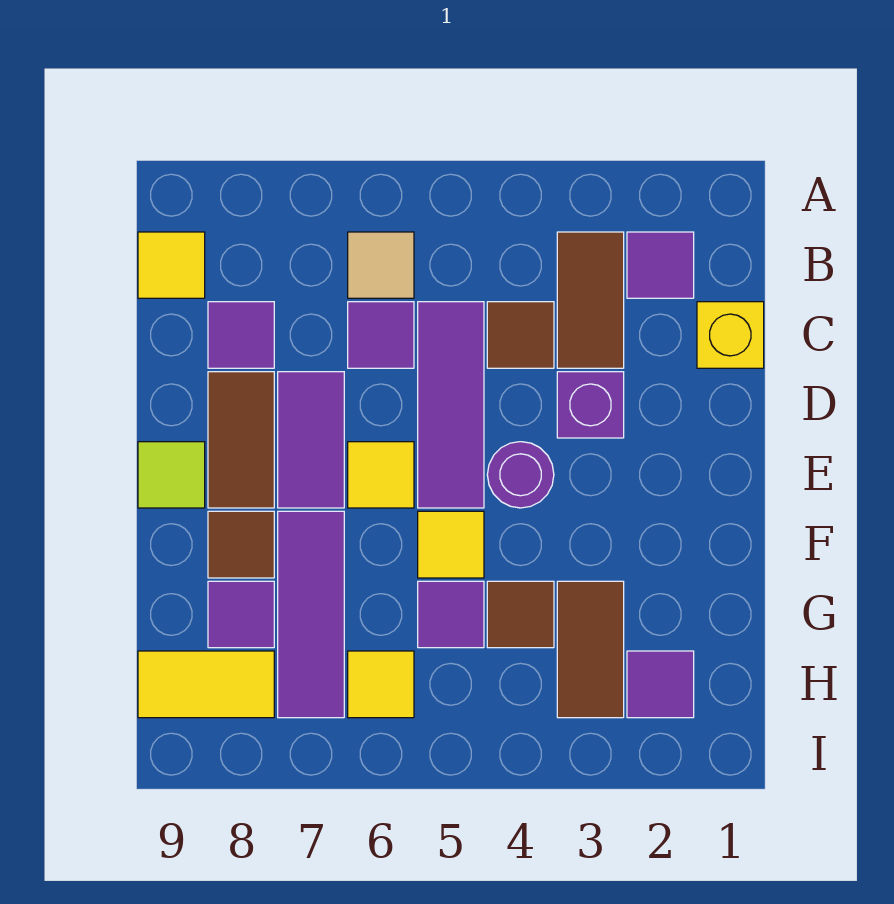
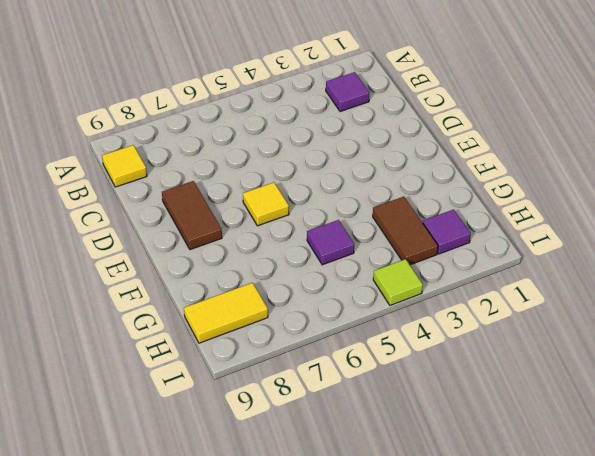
lime tile I4 level 1 -> lime tile E9 level 1
none -> brown tile B3:C3 level 1
none -> tan tile B6 level 1
none -> yellow brick C1 level 1

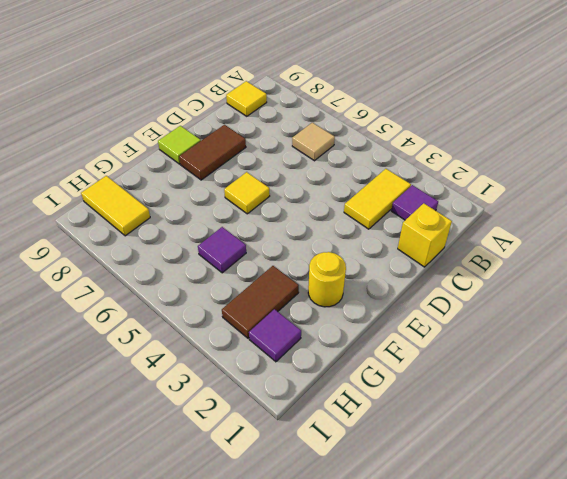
yellow tile B3:C3 level 1 -> brown tile B3:C3 level 1
yellow round brick F2 level 1 -> none
none -> brown tile C4 level 1
none -> purple tile C5:E5 level 1
none -> purple tile C6 level 1

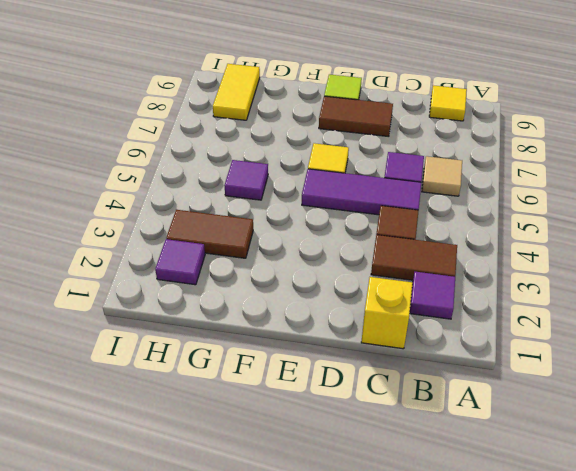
none -> purple tile C8 level 1
none -> purple brick D3 level 1
none -> purple tile D7:E7 level 1

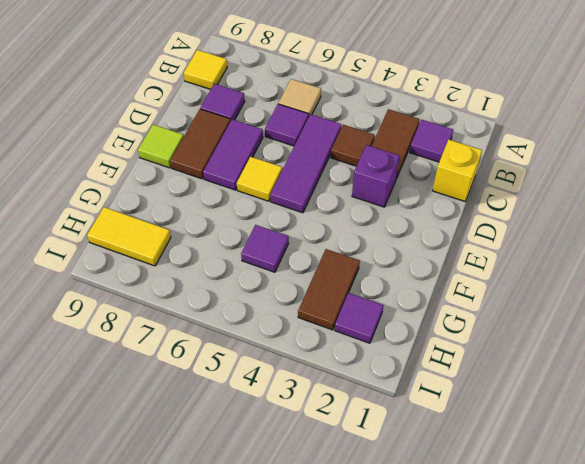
none -> purple round brick E4 level 1
none -> yellow tile F5 level 1
none -> purple tile F7:H7 level 1

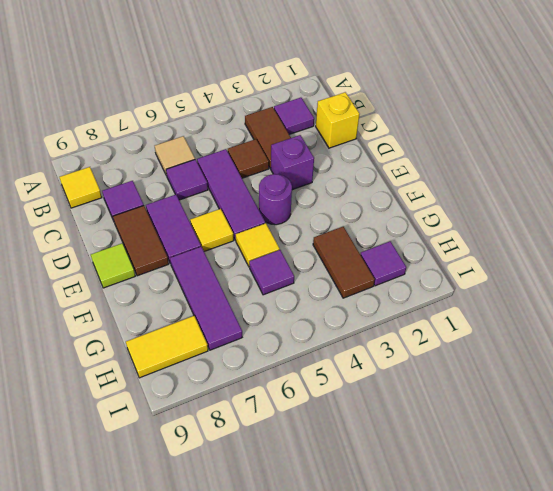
none -> brown tile F8 level 1
none -> brown tile G4 level 1
none -> purple tile G8 level 1

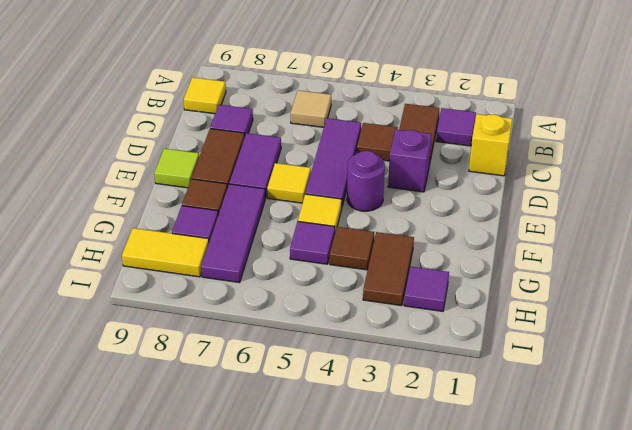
none -> purple tile C6 level 1
none -> yellow tile H6 level 1

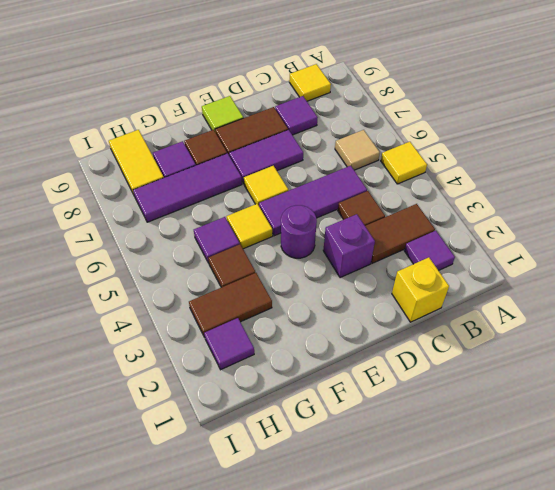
yellow tile A5 level 1 -> yellow tile H6 level 1
none -> purple tile C6 level 1

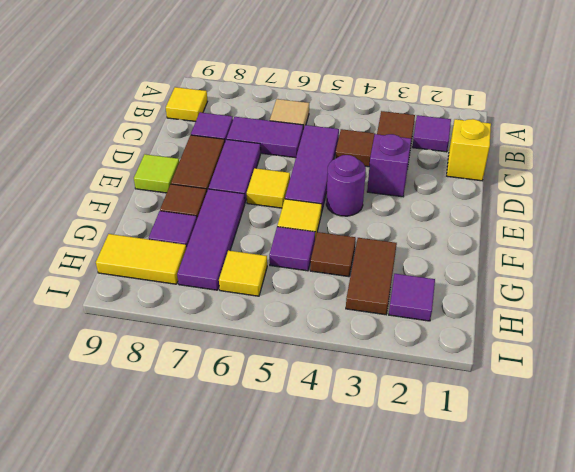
purple tile C6:C7 level 1 -> purple tile C6 level 1

